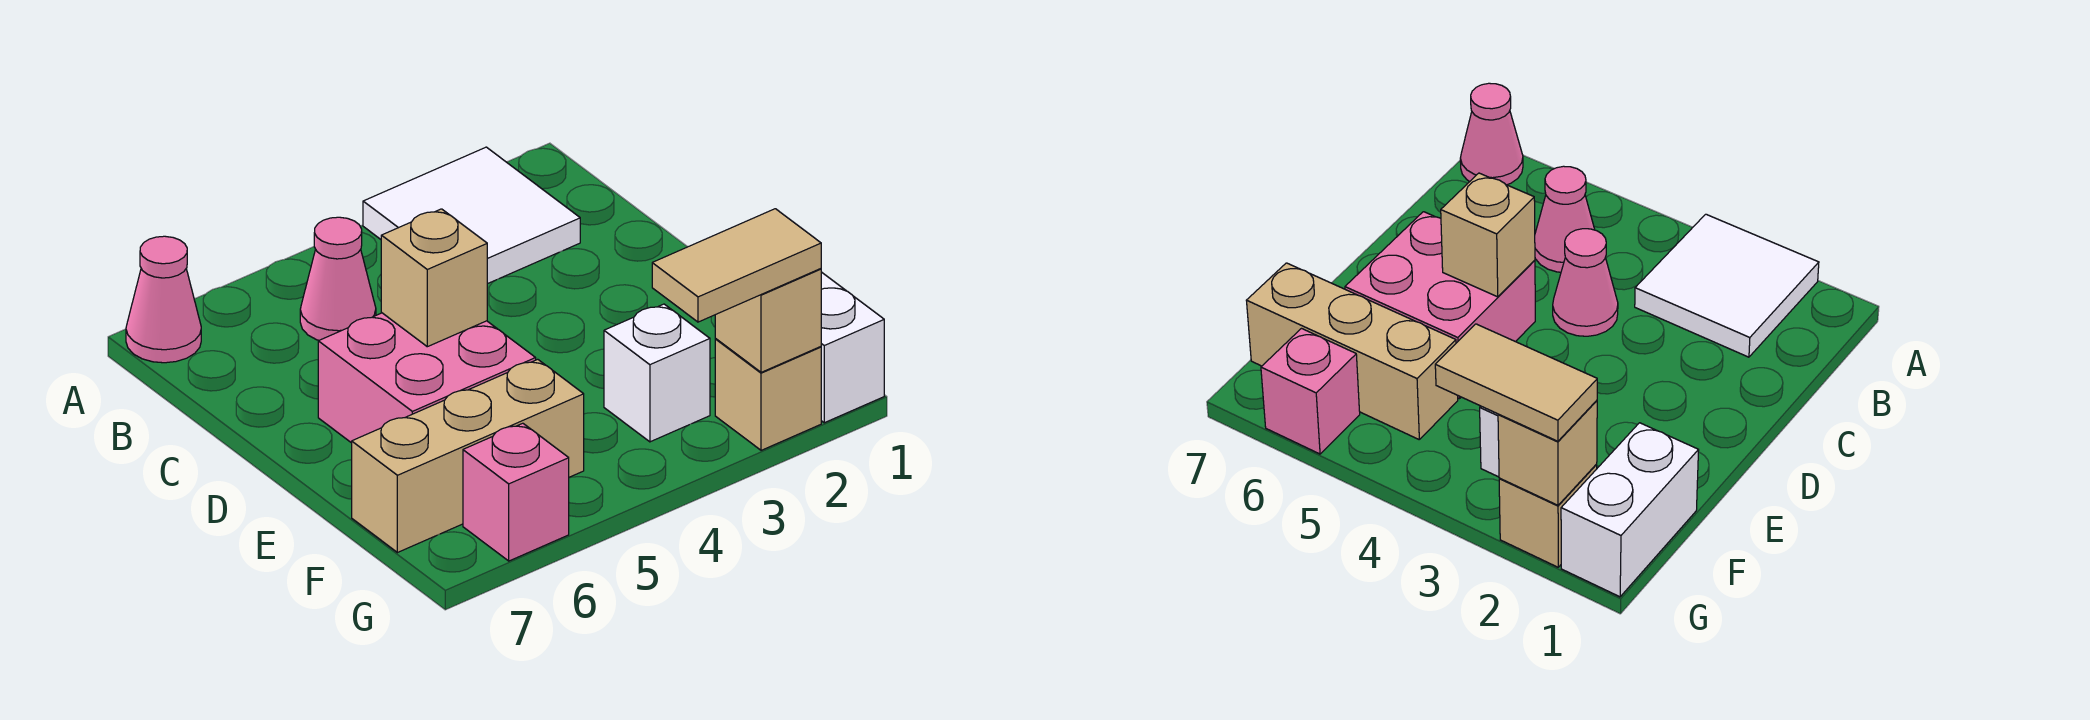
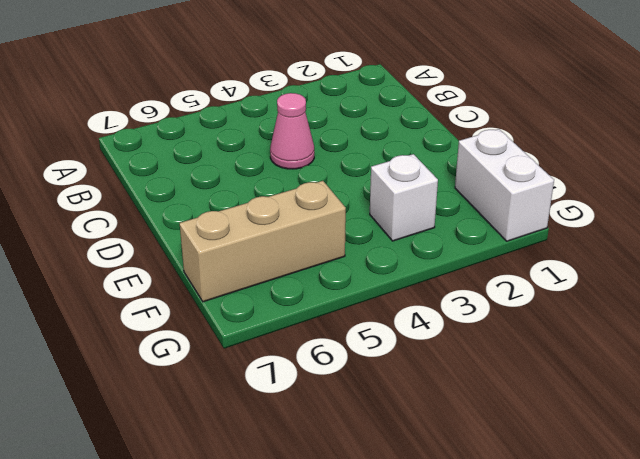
none -> white tile A2:B3 level 1
none -> pink cone A7 level 1
none -> pink cone B5 level 1

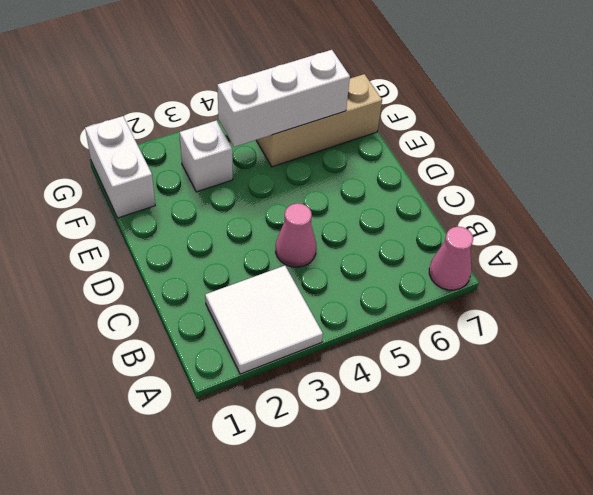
white brick F4:F6 level 2 -> none
none -> pink cone B5 level 1
none -> pink brick D5:E6 level 1
none -> tan brick G2 level 1

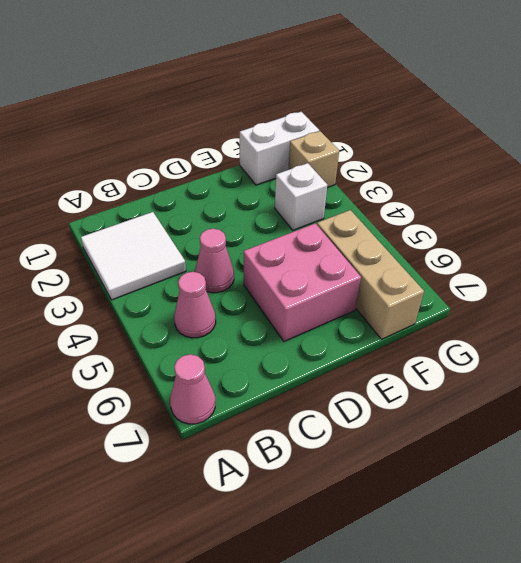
none -> pink brick G6 level 1
none -> tan brick D5 level 2
none -> tan brick G2 level 2

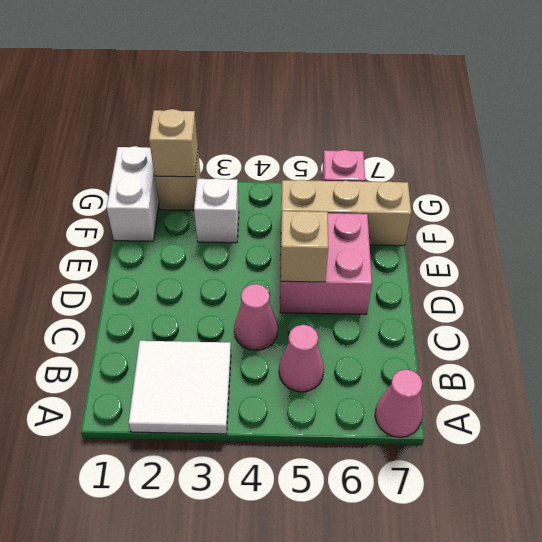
none -> tan tile G2:G3 level 3

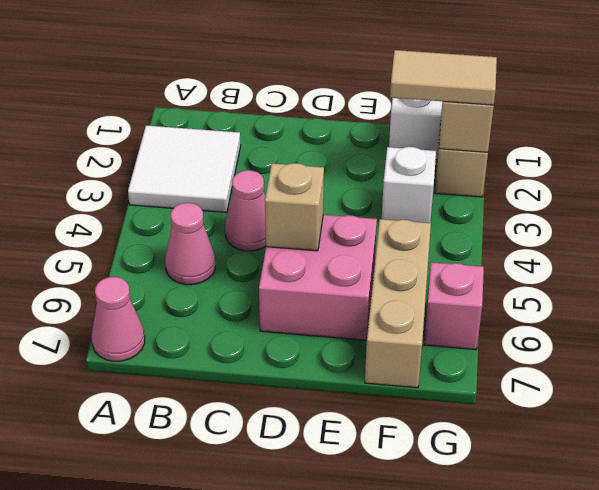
tan tile F2:G2 level 3 -> tan tile G2:G3 level 3

